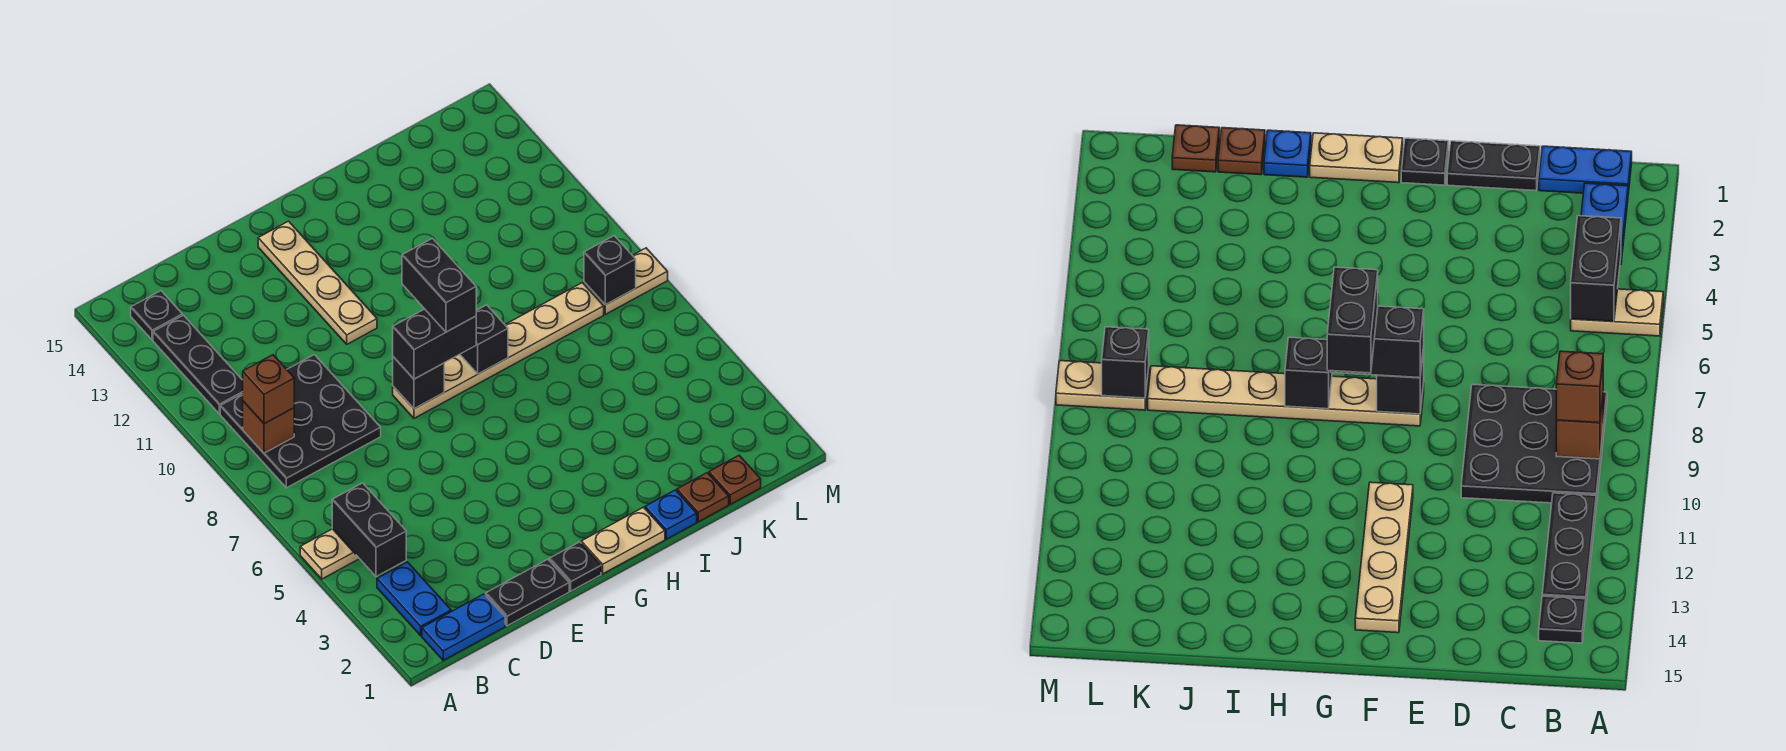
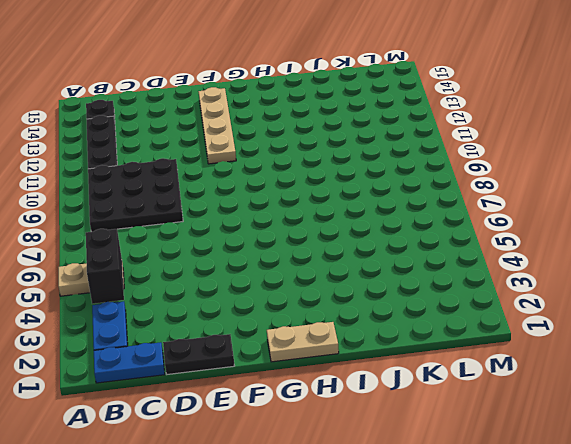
none -> black plate F1 level 1
none -> tan plate F8:K8 level 1
none -> blue plate I1 level 1

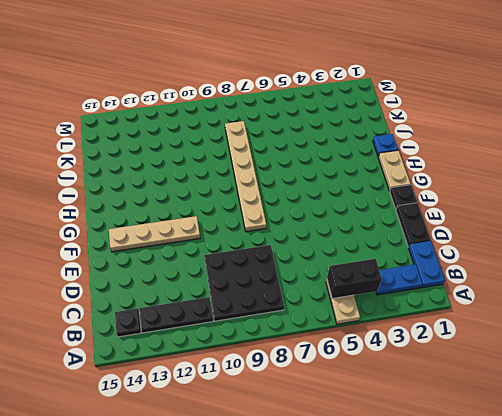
none -> brown plate J1 level 1
none -> brown plate K1 level 1
none -> tan plate L8:M8 level 1

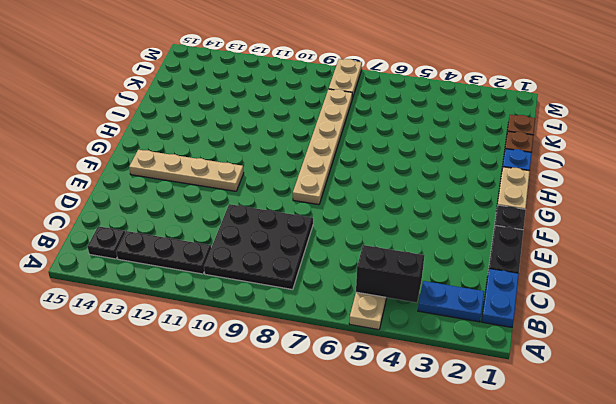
none -> brown brick B9 level 2
none -> black brick F8 level 2
none -> black brick H8 level 2

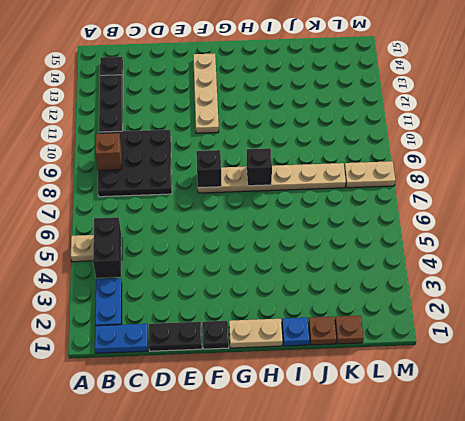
none -> black brick L8 level 2
none -> brown brick B9 level 3
none -> black brick F8:G8 level 3

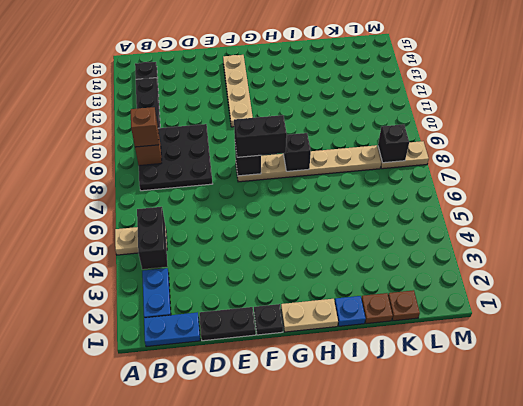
none -> black brick G8:G9 level 4

